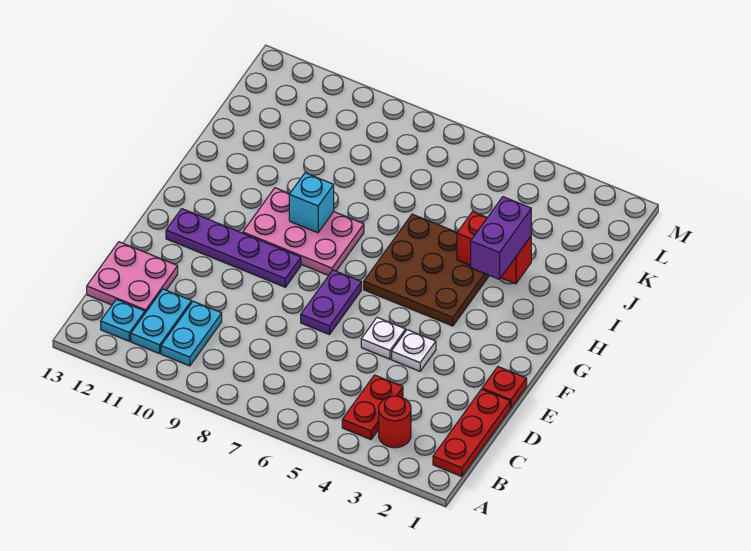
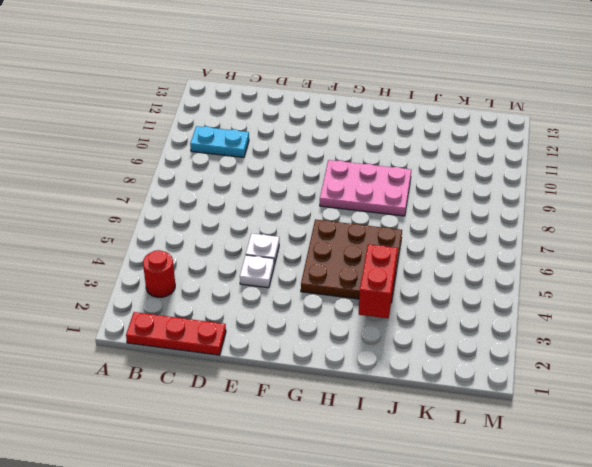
pink plate G8:I9 level 1 -> pink plate G8:H10 level 1
none -> red plate B4:C4 level 1
none -> cyan plate B11:C11 level 1
none -> cyan plate B12 level 1

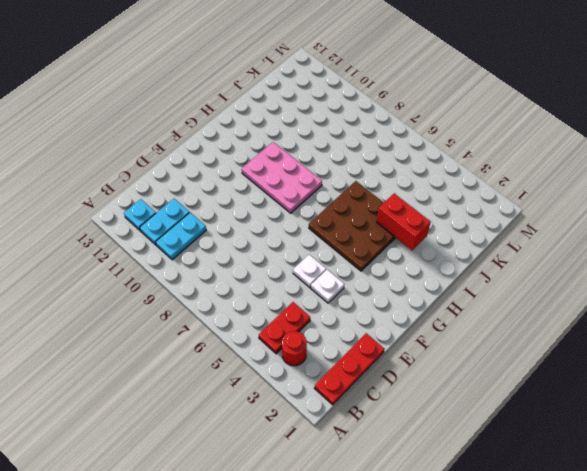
none -> pink plate C12:D13 level 1
none -> red plate E1 level 1
none -> purple plate E7:F7 level 1

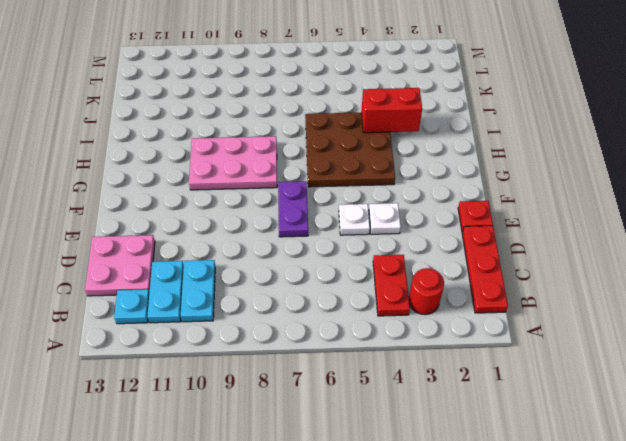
none -> purple plate F9:F12 level 1
none -> cyan brick H9 level 2
none -> purple brick H3:I3 level 3

